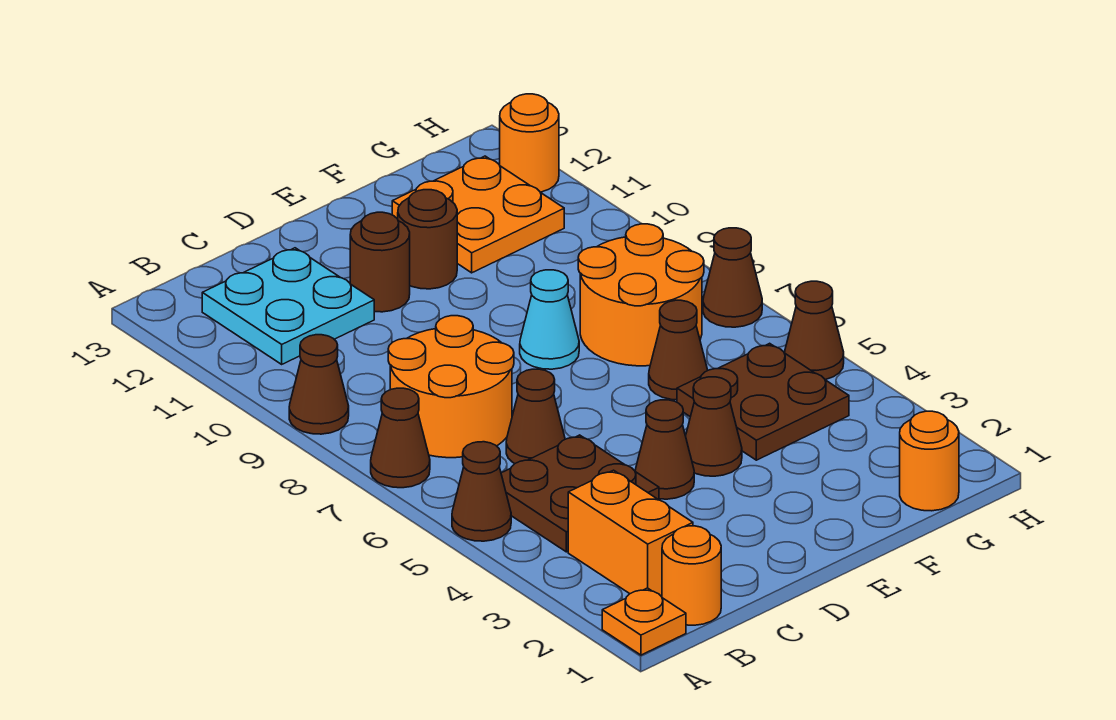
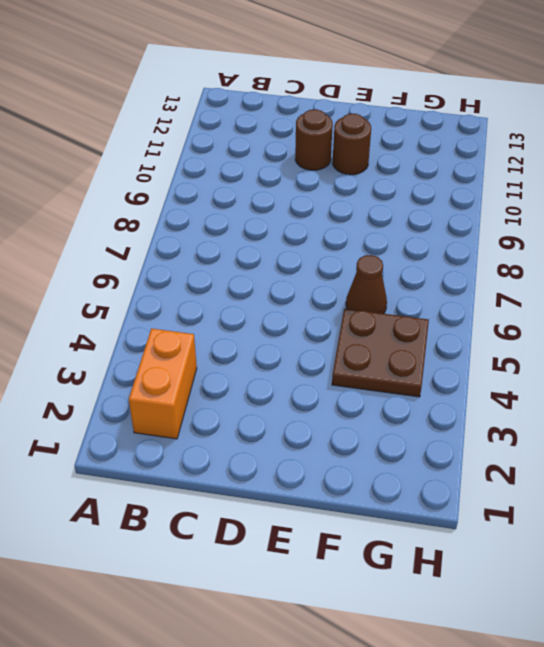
none -> orange plate A1 level 1
none -> brown cone A5 level 1
none -> brown cone A7 level 1

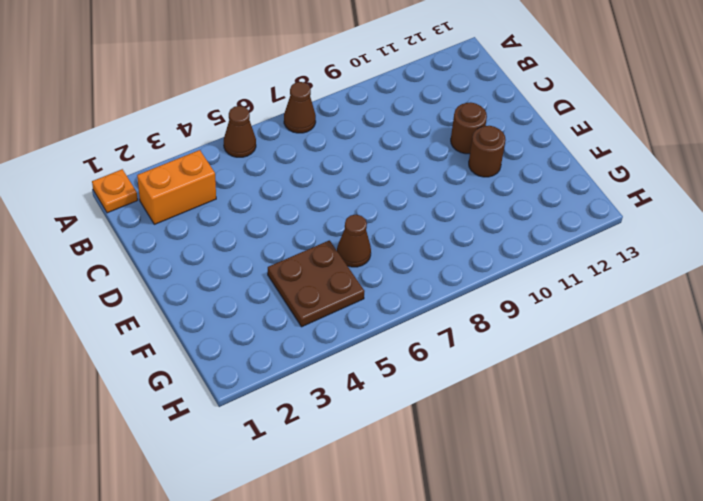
none -> brown cone A9 level 1
none -> orange round brick B1 level 1
none -> brown plate B4:C5 level 1

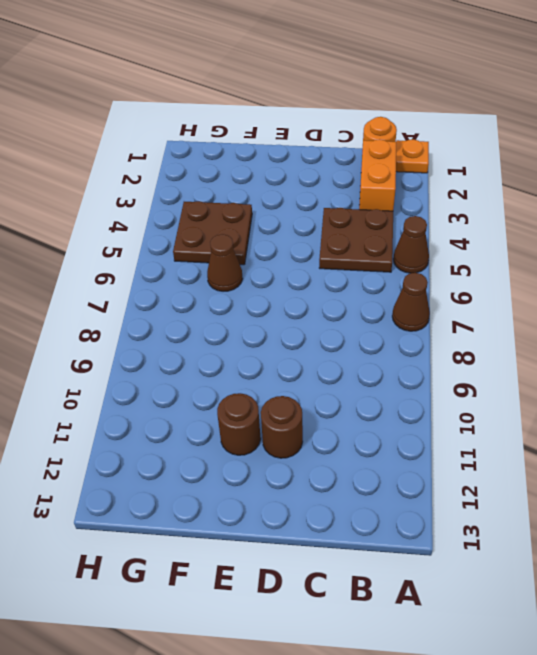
none -> brown cone A9 level 1
none -> orange round brick B7:C8 level 1
none -> cyan plate B11:C12 level 1

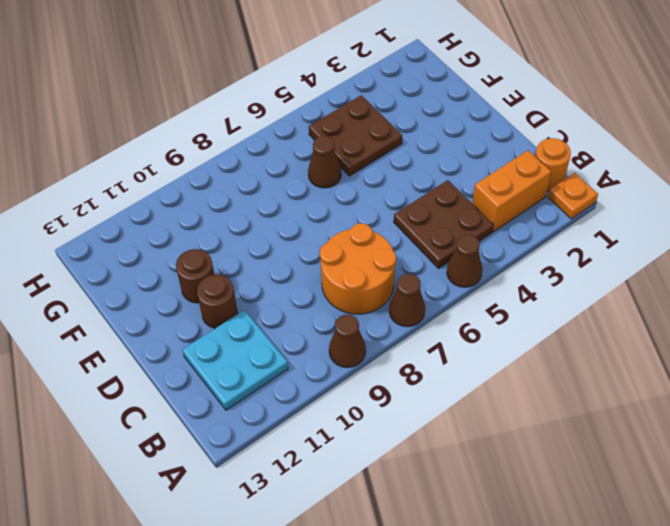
none -> brown cone C6 level 1
none -> brown cone D4 level 1
none -> brown cone E4 level 1

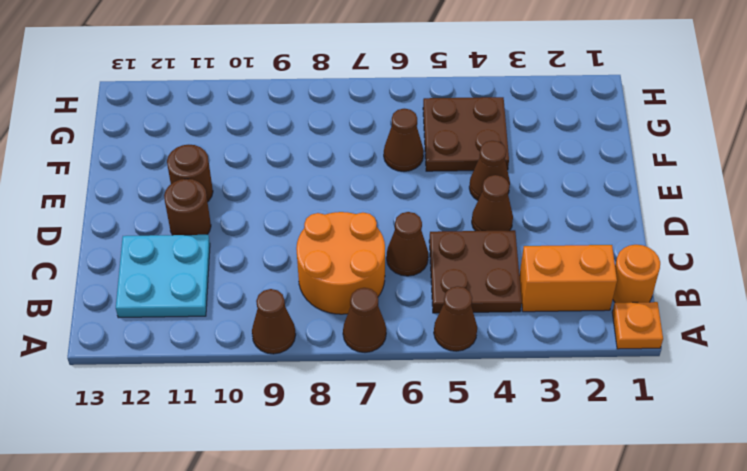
none -> cyan cone E8 level 1
none -> orange round brick F7:G8 level 1
none -> orange plate F11:G12 level 1

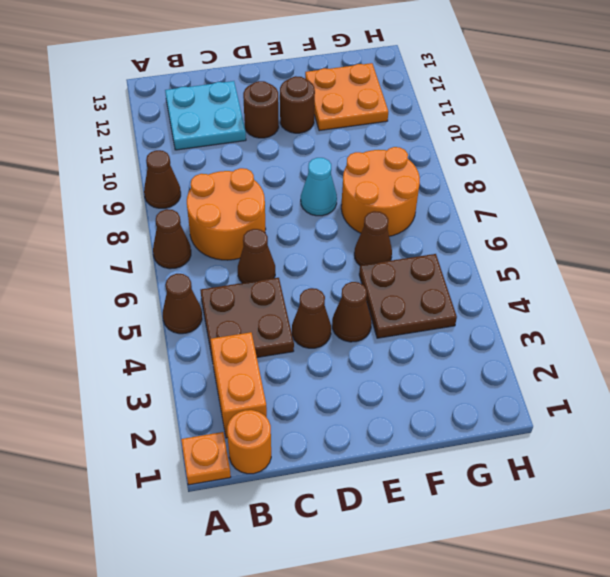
none -> orange round brick G1 level 1
none -> brown cone H5 level 1
none -> brown cone H7 level 1

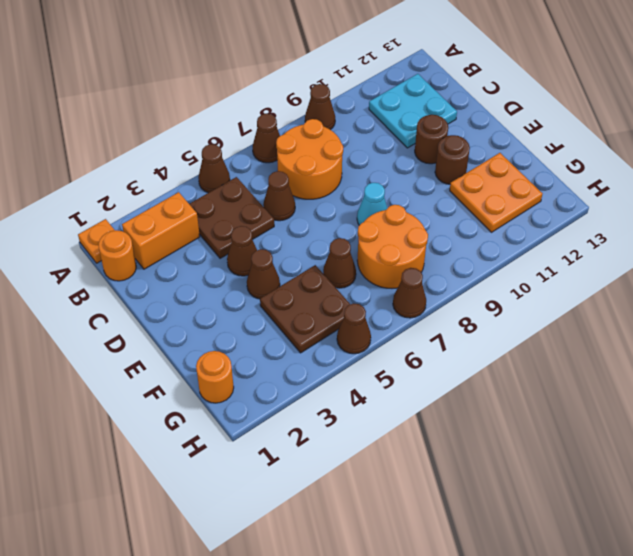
none -> orange round brick H12 level 1

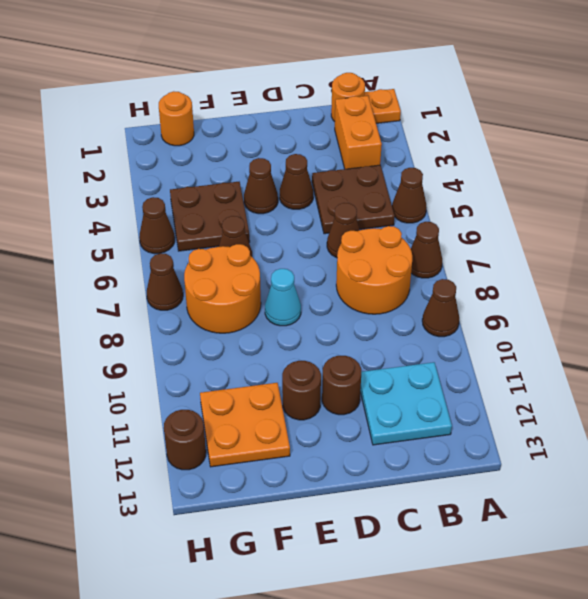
brown round brick H12 level 1 -> orange round brick H12 level 1

